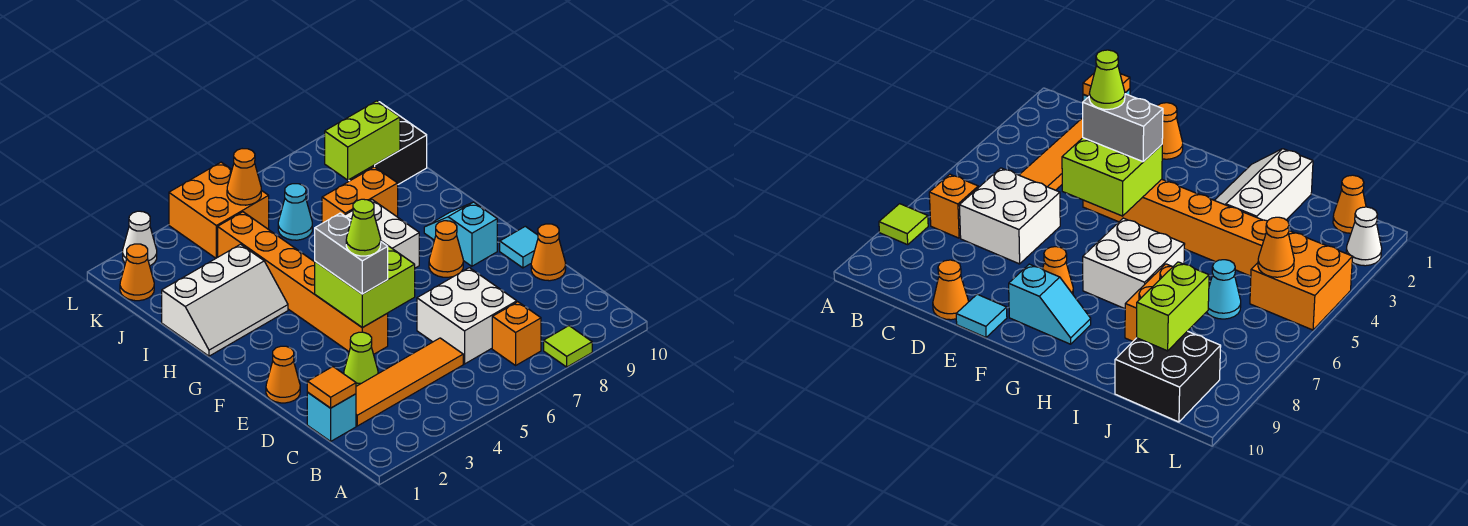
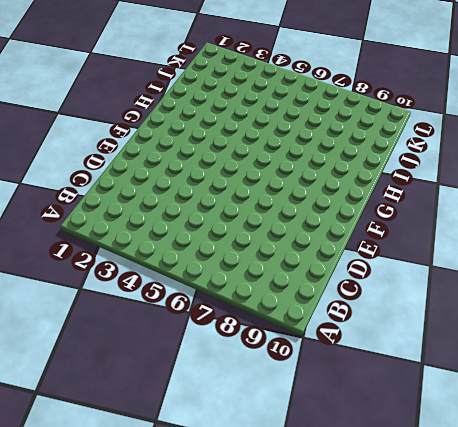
none -> lime tile A8 level 1
none -> orange brick B7 level 1
none -> cyan brick C1 level 1

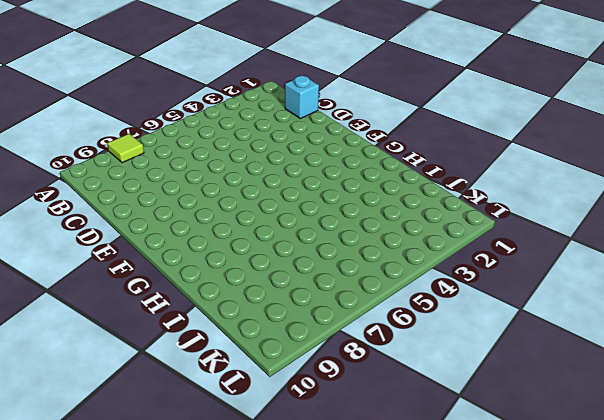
none -> orange brick B7 level 1
none -> orange tile C2:C5 level 1
none -> white brick C6:D7 level 1

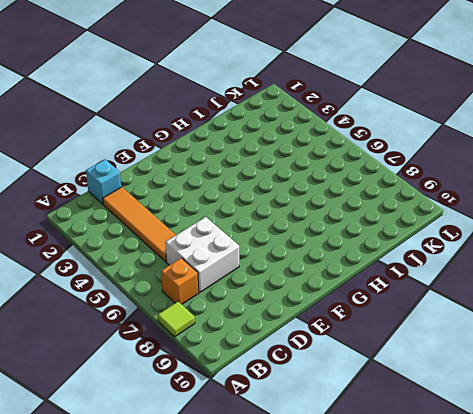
none -> lime cone D3 level 1
none -> orange cone D10 level 1
none -> orange cone E1 level 1

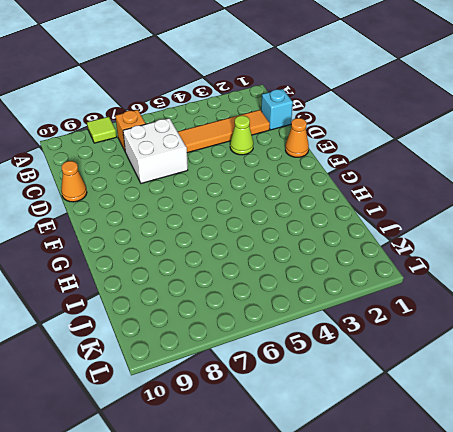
none -> orange brick E4:J4 level 1
none -> cyan tile E10 level 1
none -> orange cone F8 level 1

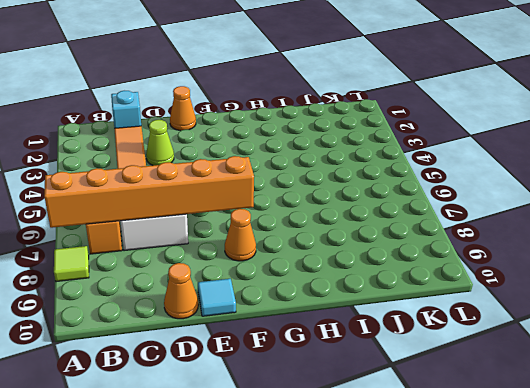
orange brick A7:F7 level 2 -> orange brick E4:J4 level 1
none -> cyan slope F9:G9 level 1 top F
none -> white brick G6:H7 level 1
none -> white slope H1:I3 level 1 top I

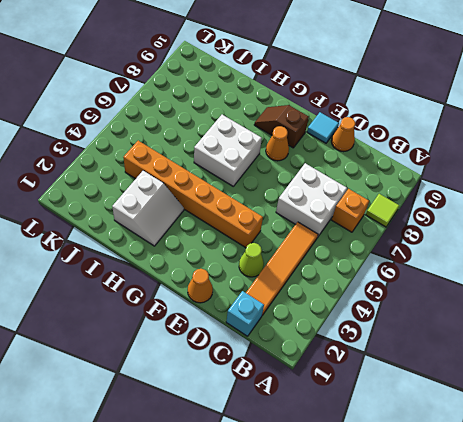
brown slope F9:G9 level 1 top F -> cyan slope F9:G9 level 1 top F
white slope H2:I3 level 1 top I -> white slope H1:I3 level 1 top I
none -> orange brick I7:I8 level 1
none -> cyan cone J6 level 1
none -> black brick J9:K10 level 1

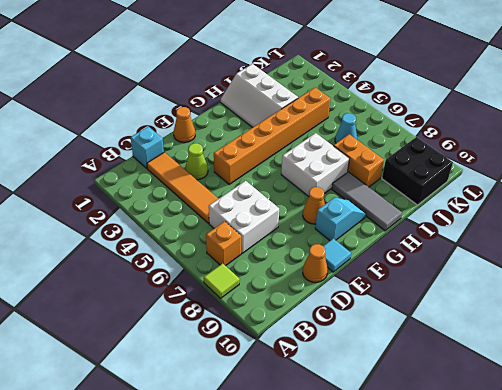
grey tile H8:H10 level 1 -> none
none -> orange cone K1 level 1
none -> orange brick K4:L5 level 1
none -> white cone L2 level 1

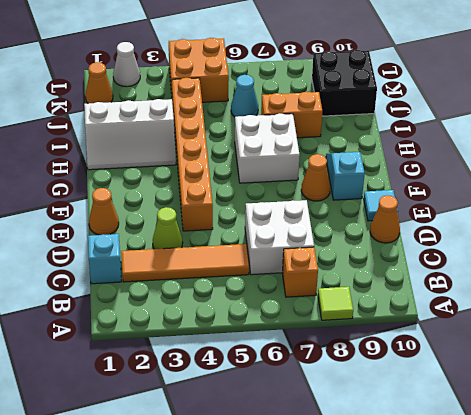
none -> orange tile C1 level 2
none -> lime brick E4:F5 level 2
none -> lime brick J8:J9 level 2

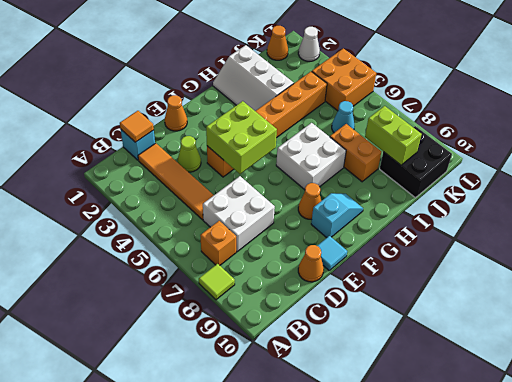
none -> orange cone K5 level 2
none -> grey brick E4:F4 level 3
none -> lime cone E4 level 4

